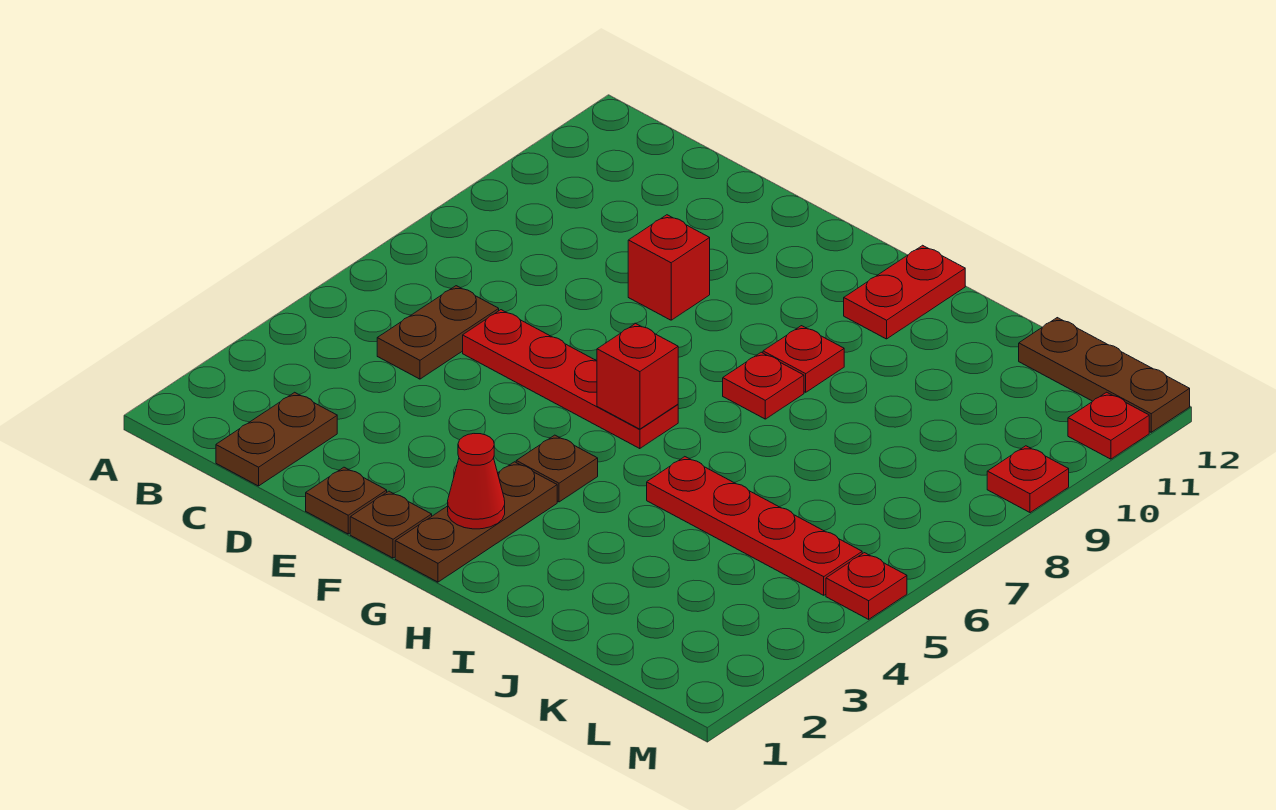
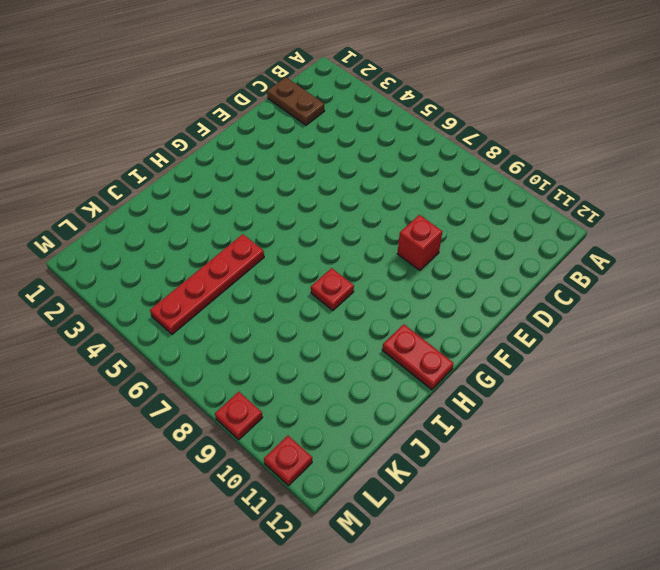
none -> brown plate C5:C6 level 1
none -> red plate D6:G6 level 1
none -> brown plate E1 level 1

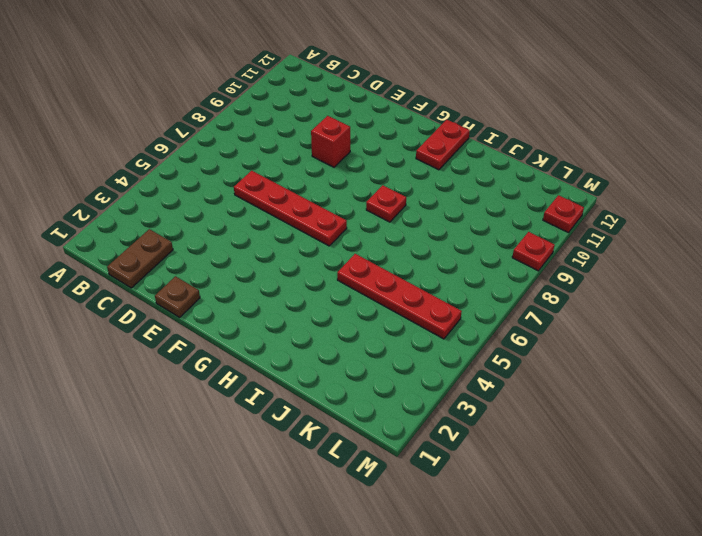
none -> brown plate C5:C6 level 1
none -> brown plate F1 level 1
none -> brown plate G1:G3 level 1

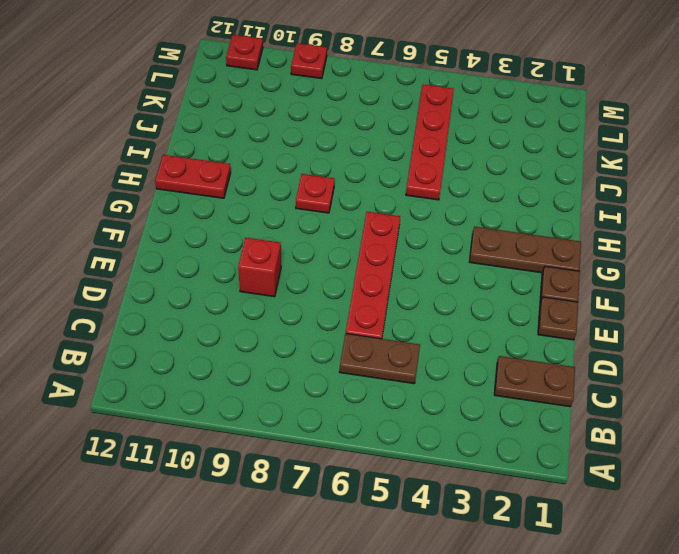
none -> brown plate G4 level 1
none -> red plate H9 level 1
none -> brown plate K12:M12 level 1

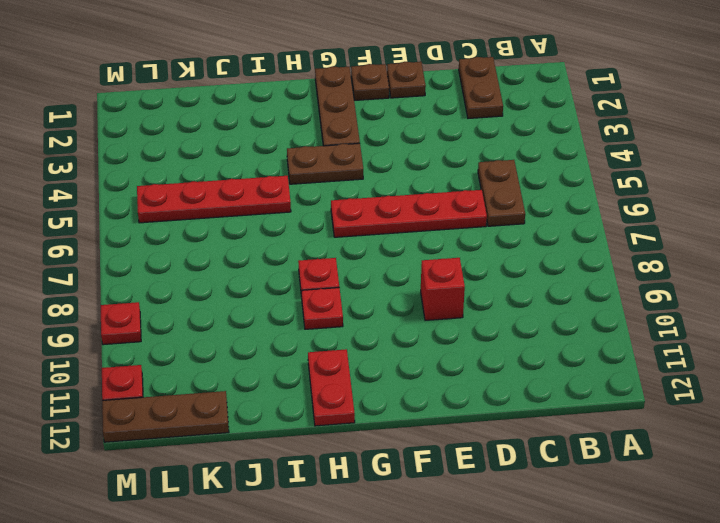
brown plate G4:H4 level 1 -> brown plate G4 level 1
none -> red plate M5 level 1
none -> red cone G2 level 2
none -> red brick G6 level 2

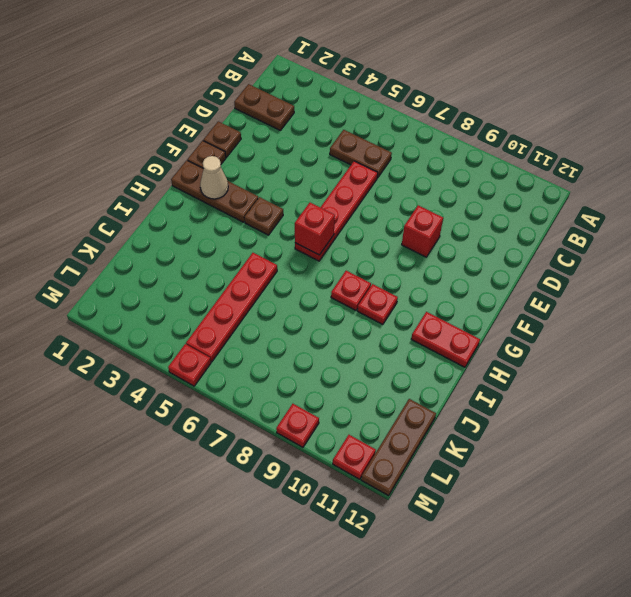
tan cone G2 level 2 -> red cone G2 level 2

